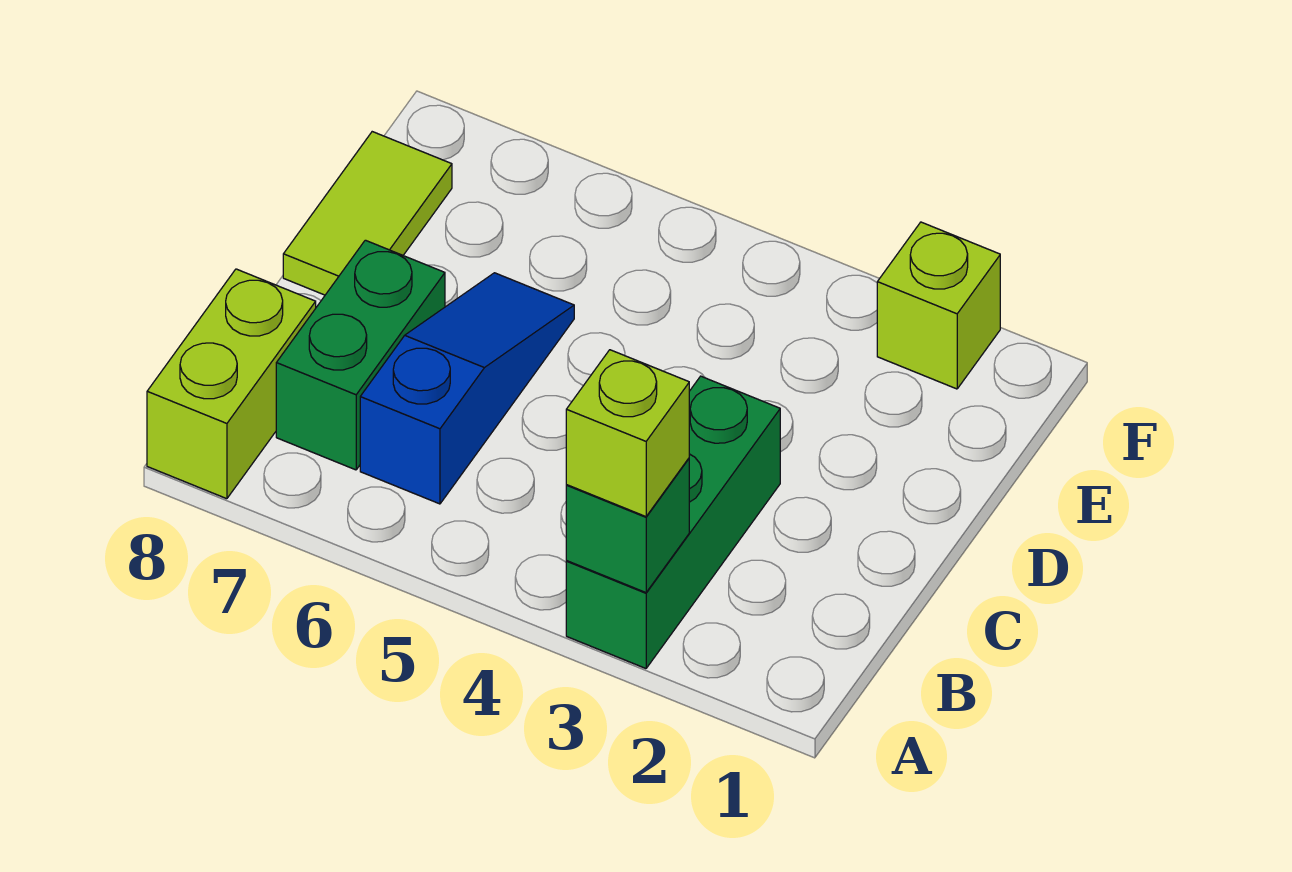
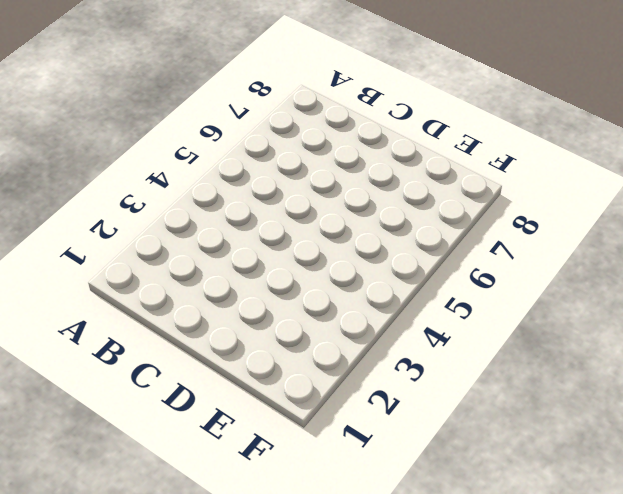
none -> green brick A3:C3 level 1
none -> lime brick A8:B8 level 1

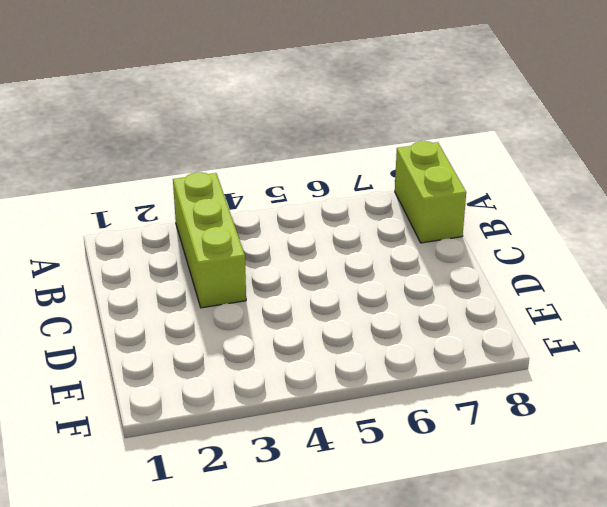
lime brick A3:C3 level 1 -> green brick A3:C3 level 1
none -> blue slope B6:D6 level 1 top B
none -> green brick B7:C7 level 1

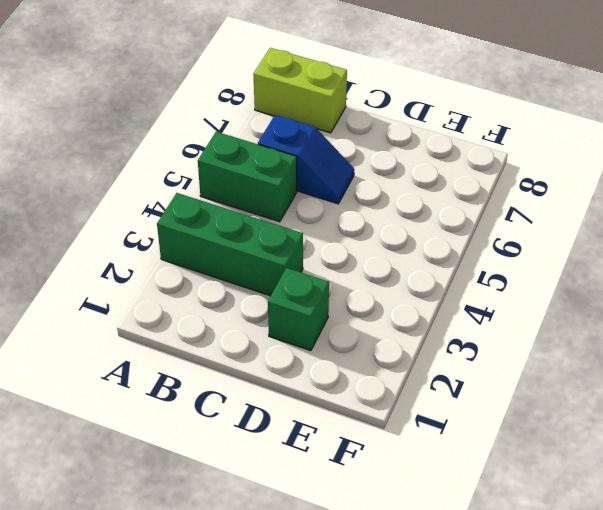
green brick A5:B5 level 1 -> green brick B7:C7 level 1
blue slope B6:C6 level 1 top B -> blue slope B6:D6 level 1 top B
green brick D2 level 1 -> green brick A3 level 2
none -> lime tile D8:E8 level 1
none -> lime brick F2 level 1

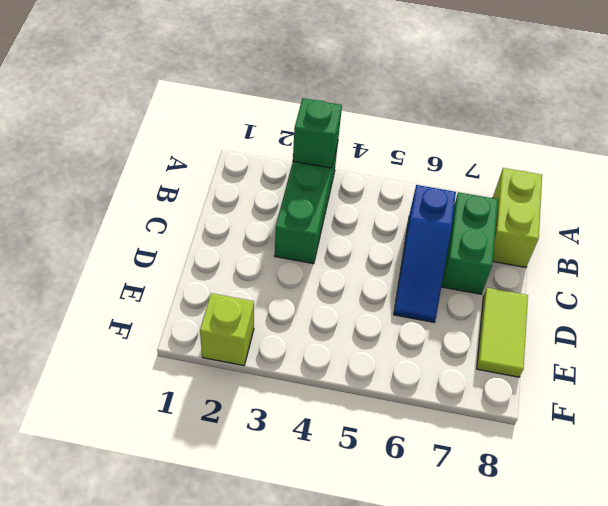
none -> lime brick A3 level 3

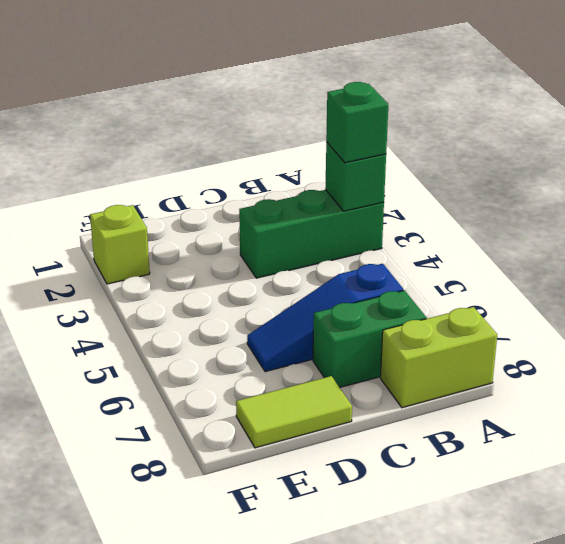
green brick A3 level 3 -> lime brick A3 level 3

